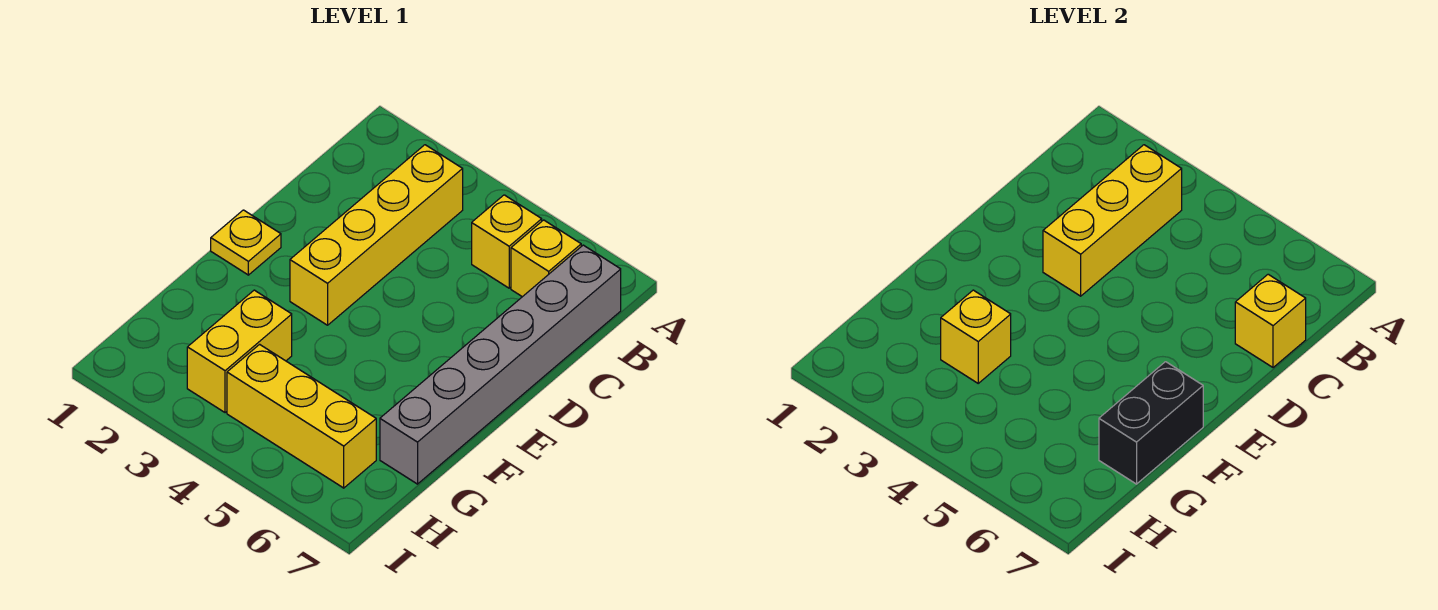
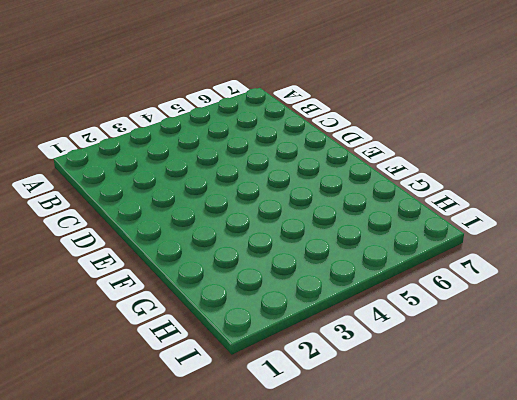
none -> yellow brick B3:E3 level 1
none -> yellow brick B5 level 1

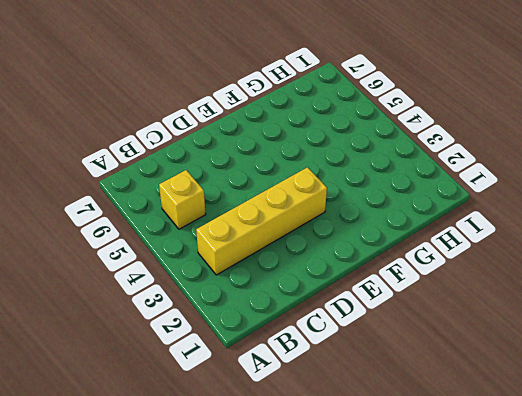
none -> yellow brick B6 level 1
none -> grey brick B7:G7 level 1

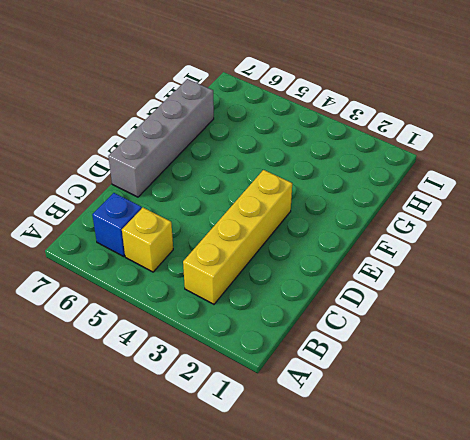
blue brick B6 level 1 -> yellow brick B6 level 1
grey brick D7:G7 level 1 -> grey brick B7:G7 level 1
none -> yellow plate E1 level 1
none -> yellow brick G3:H3 level 1

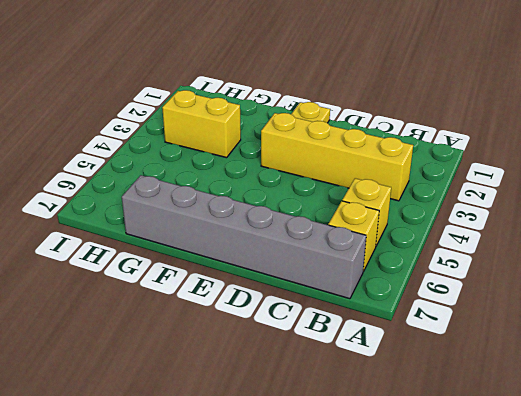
none -> yellow brick H4:H6 level 1
none -> yellow brick B3:D3 level 2

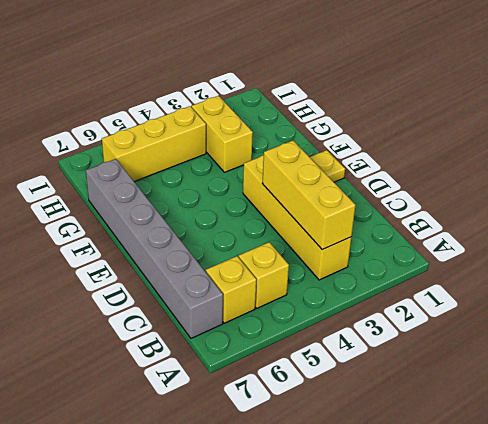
none -> yellow brick C7 level 2
none -> black brick F7:G7 level 2

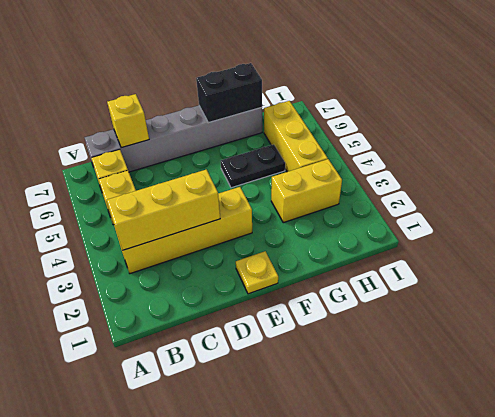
black plate F5:G5 level 1 -> none
none -> yellow brick G3 level 2

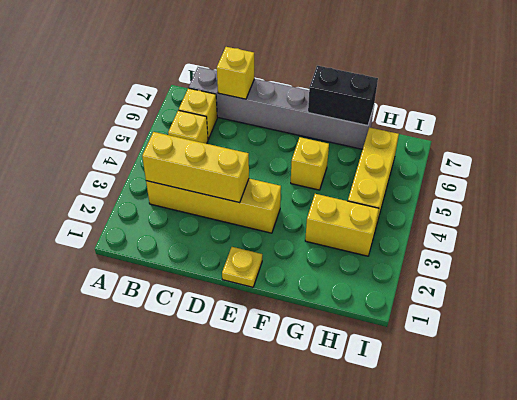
yellow brick F5 level 1 -> yellow brick G3 level 2

